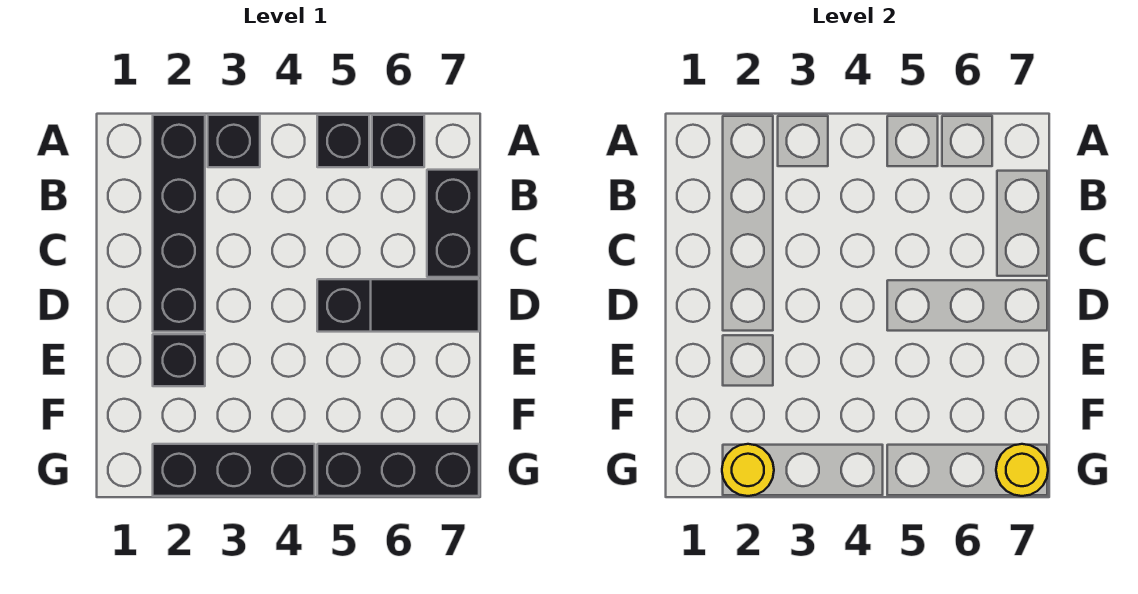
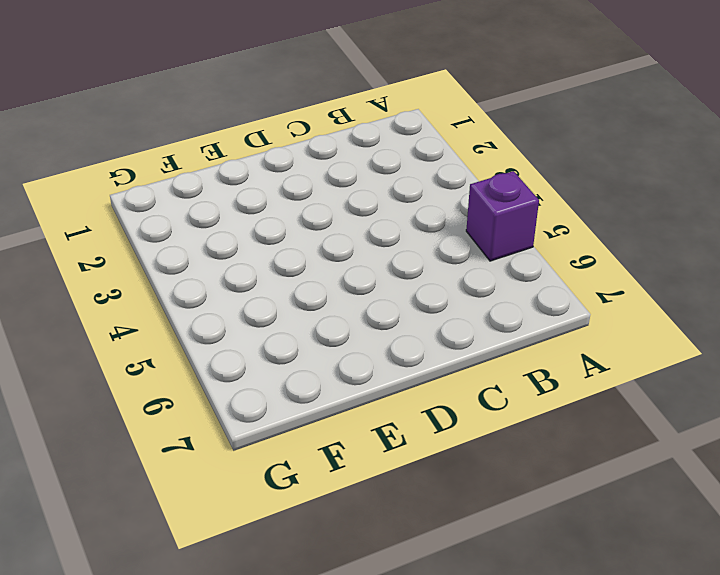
purple brick A5 level 1 -> black brick A5 level 1
none -> black brick A2:D2 level 1
none -> black brick A3 level 1

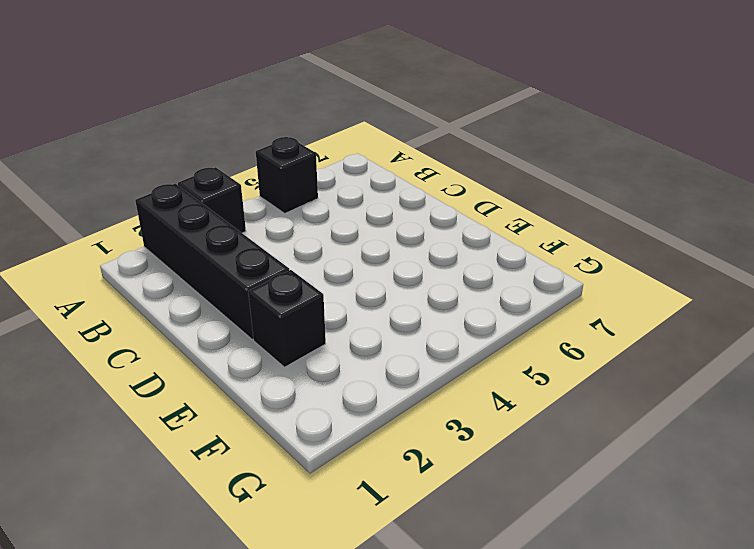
none -> black brick A6 level 1
none -> black brick B7:C7 level 1

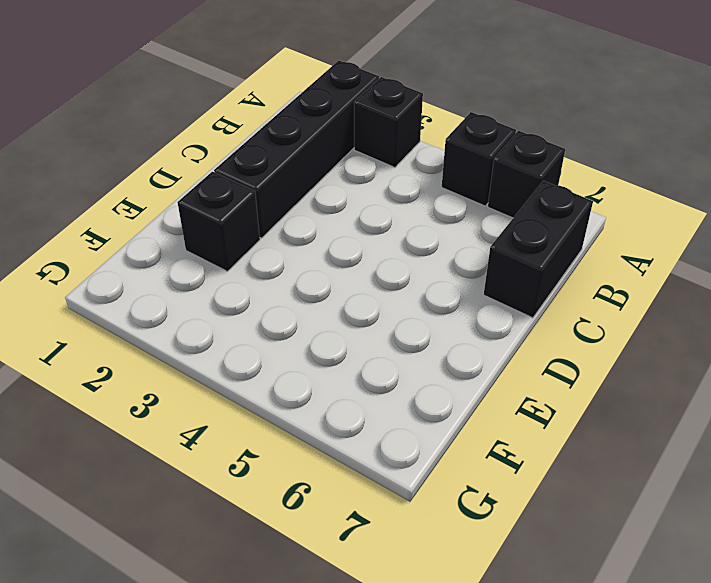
none -> black slope D5:D7 level 1 top 5
none -> black brick G2:G4 level 1

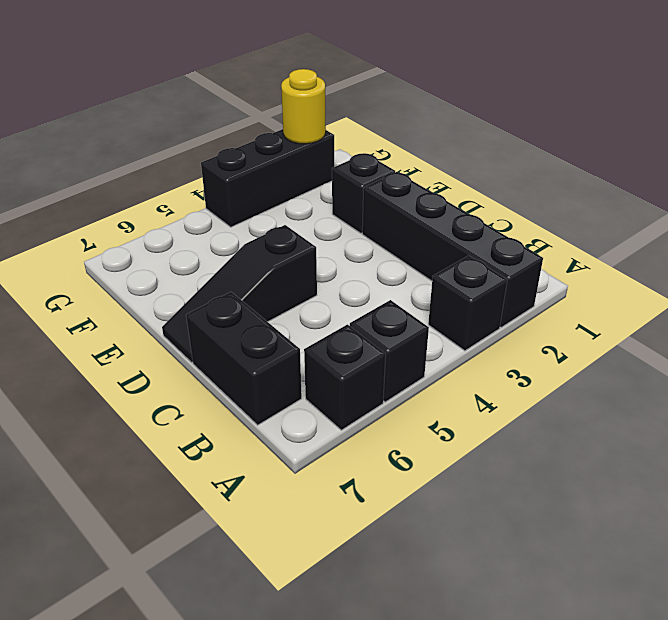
none -> black brick G5:G7 level 1
none -> yellow round brick G7 level 2

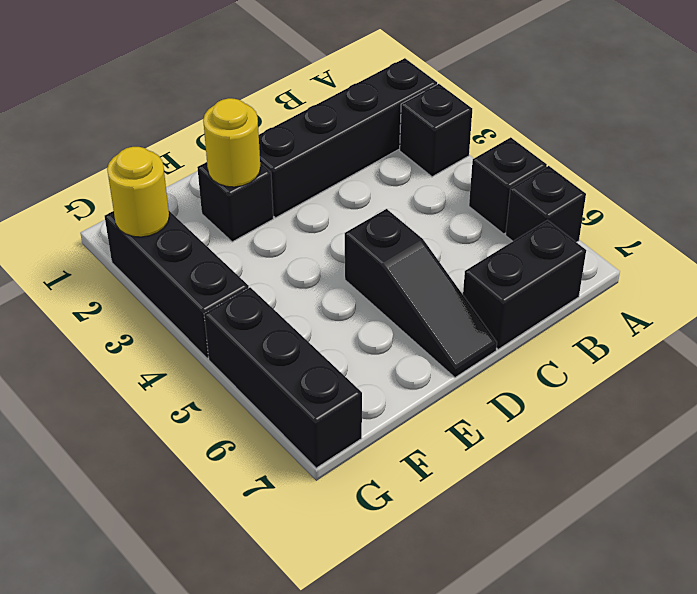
yellow round brick E2 level 2 -> yellow round brick G7 level 2

